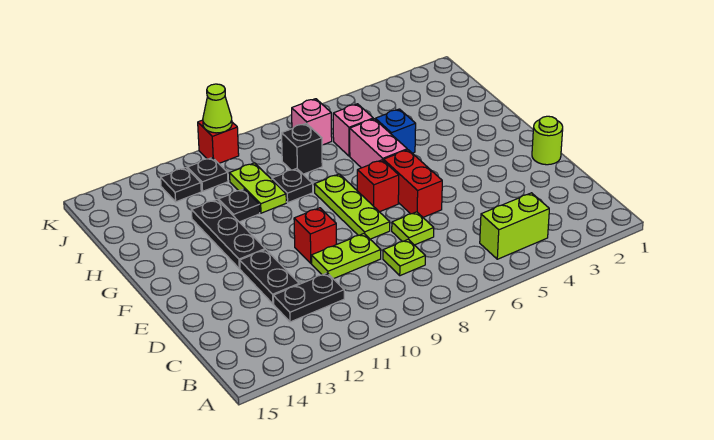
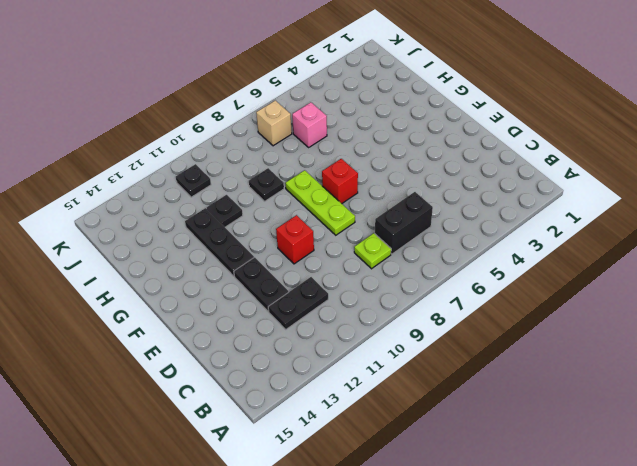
black brick C6:C7 level 1 -> none
tan brick J7 level 1 -> pink brick J7 level 1
none -> lime brick B4:B5 level 1
none -> lime plate D7 level 1
none -> lime plate D9:D10 level 1

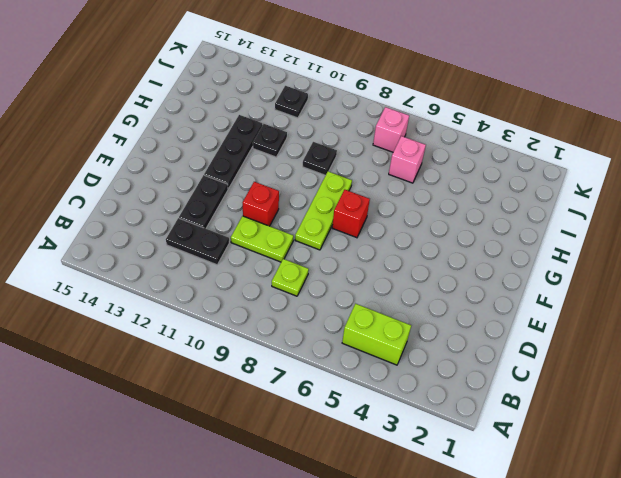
none -> lime plate D7 level 1
none -> lime round brick E1 level 1
none -> red brick E6:F6 level 1

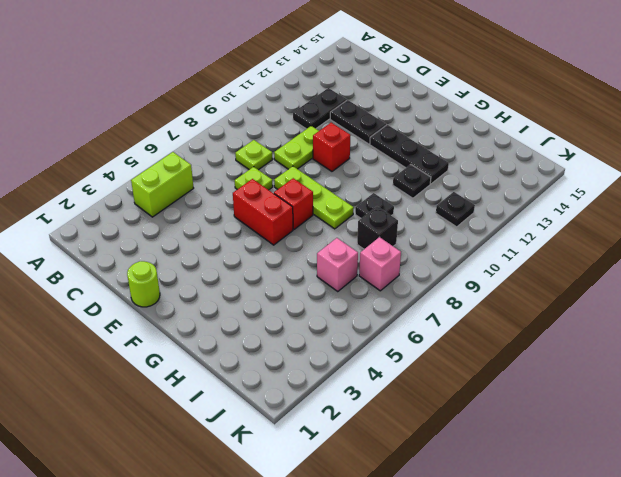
none -> pink brick G6:H6 level 1
none -> blue brick H5 level 1
none -> lime plate H10:I10 level 1

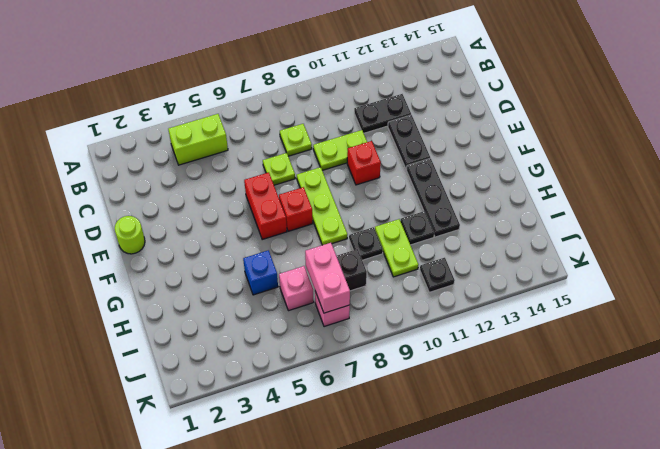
pink brick I7:J7 level 2 -> pink brick G6:H6 level 1
none -> black plate J12 level 1
none -> red brick K10 level 1
none -> lime cone K10 level 2

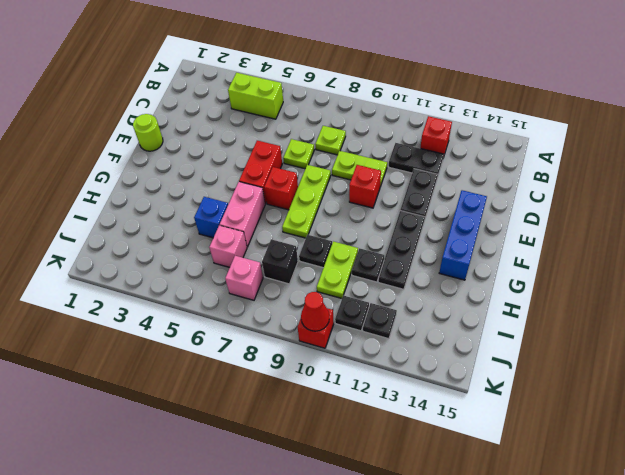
red brick B12 level 1 -> none
blue brick E14:G14 level 1 -> none
red cone K10 level 2 -> lime cone K10 level 2

